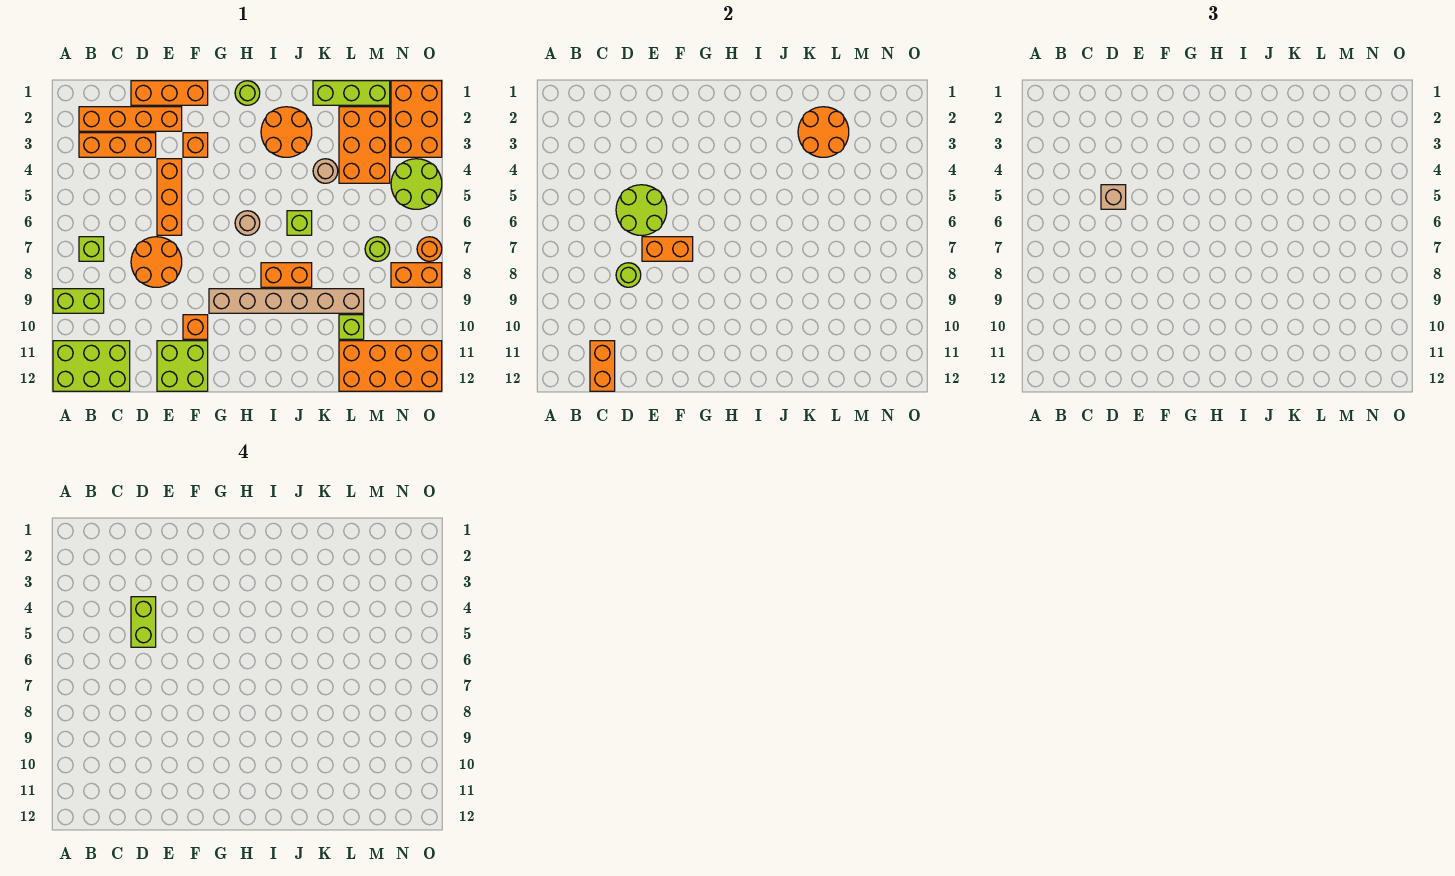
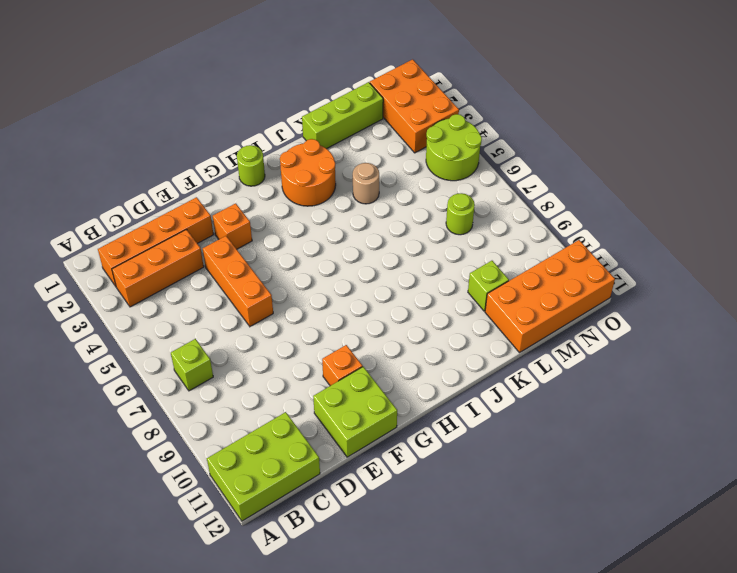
none -> lime brick A9:B9 level 1
none -> orange brick D1:F1 level 1
none -> orange round brick D7:E8 level 1
none -> tan brick G9:L9 level 1

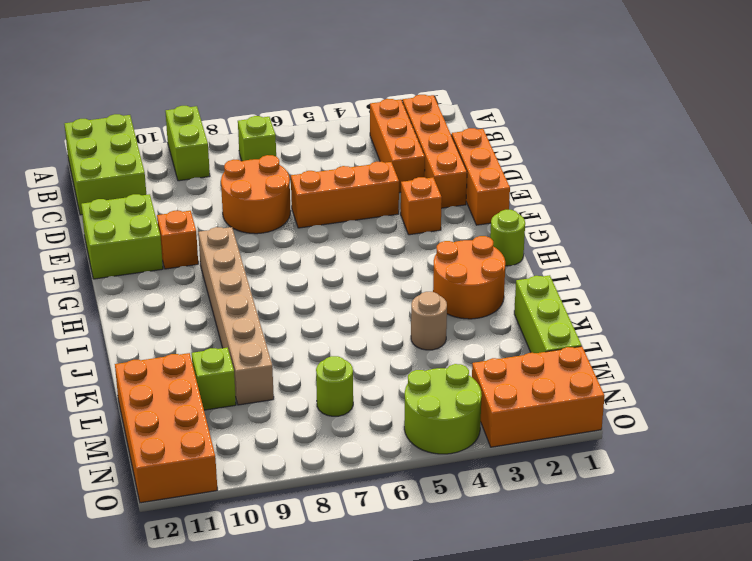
none -> tan round brick H6 level 1
none -> orange brick I8:J8 level 1
none -> lime brick J6 level 1
none -> orange brick L2:M4 level 1

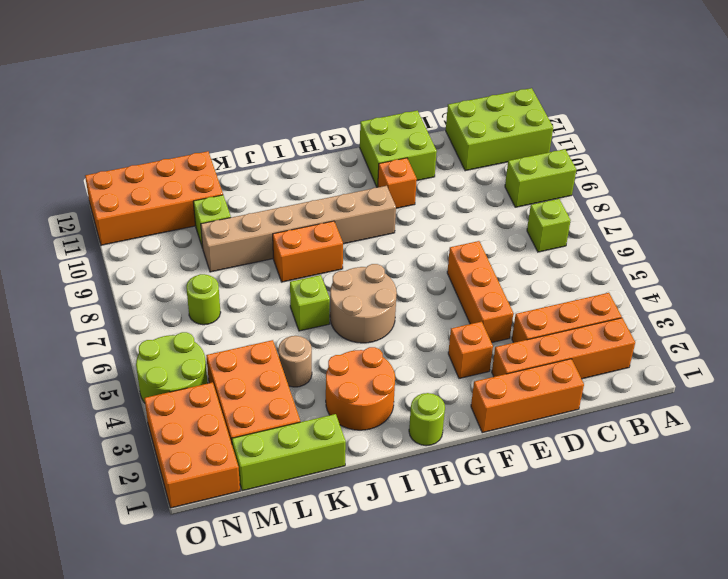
tan round brick H5:I6 level 1 -> tan round brick H6 level 1
none -> orange round brick D7:E8 level 1
none -> orange brick N8:O8 level 1
none -> orange round brick O7 level 1
none -> orange brick C11:C12 level 2

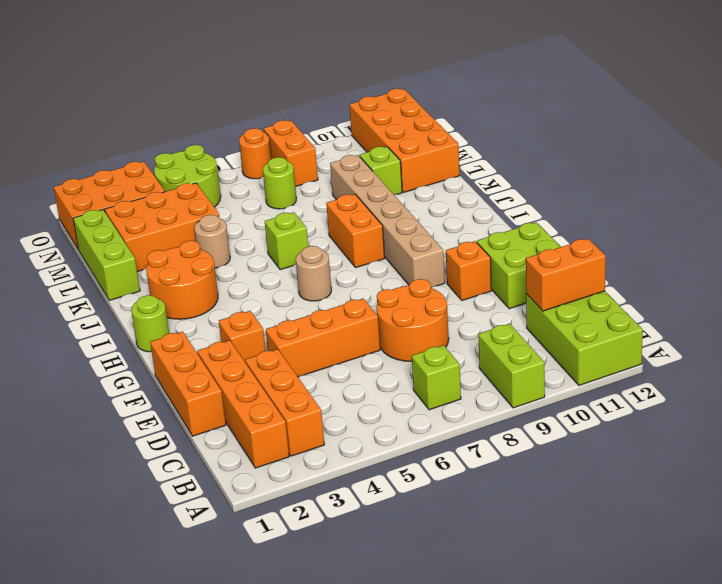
none -> lime round brick D5:E6 level 2
none -> lime round brick D8 level 2
none -> orange brick E7:F7 level 2
none -> orange round brick K2:L3 level 2

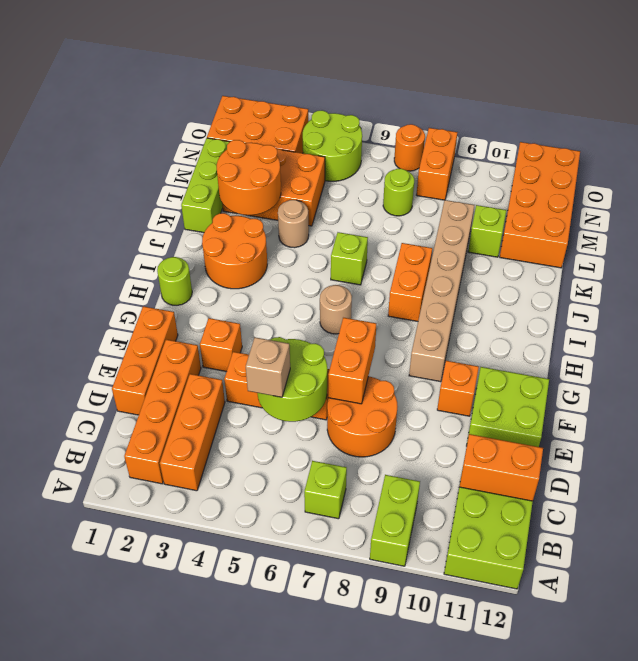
none -> lime round brick D8 level 2
none -> lime brick D4:D5 level 4

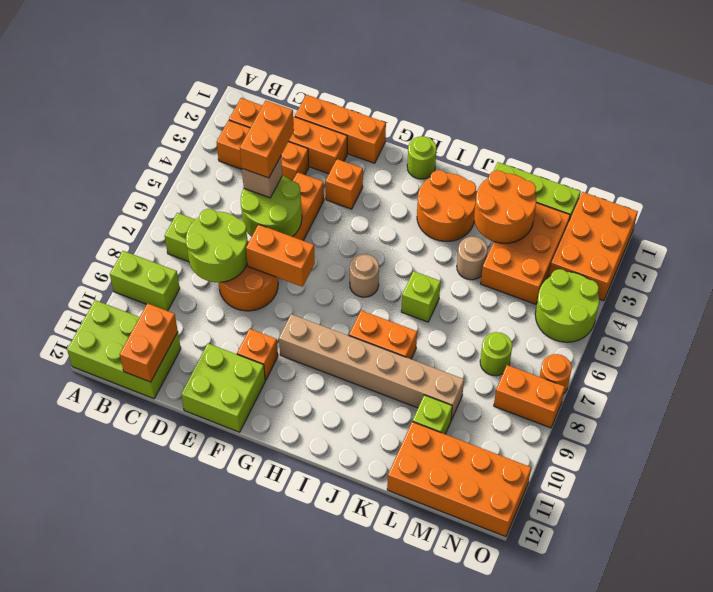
lime round brick C7:D8 level 2 -> lime round brick D8 level 2
orange brick D4:D5 level 4 -> lime brick D4:D5 level 4

